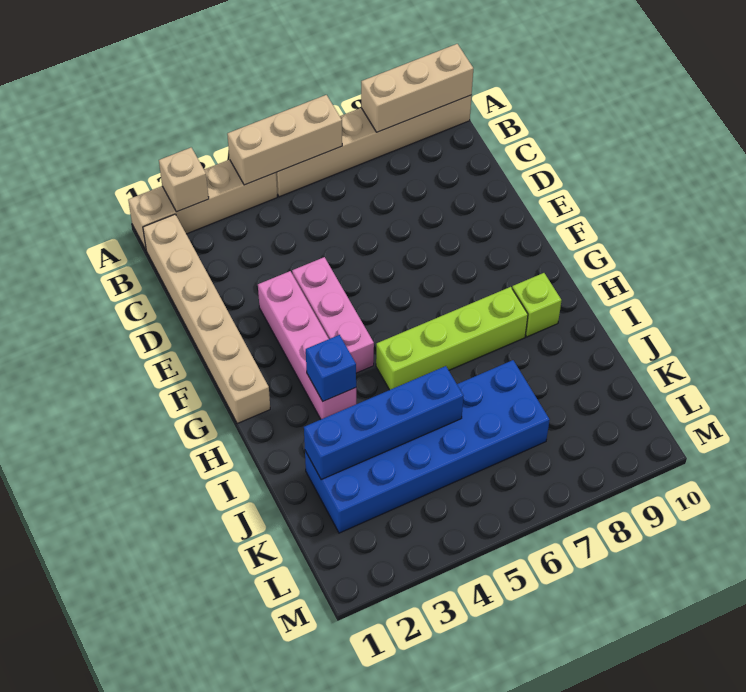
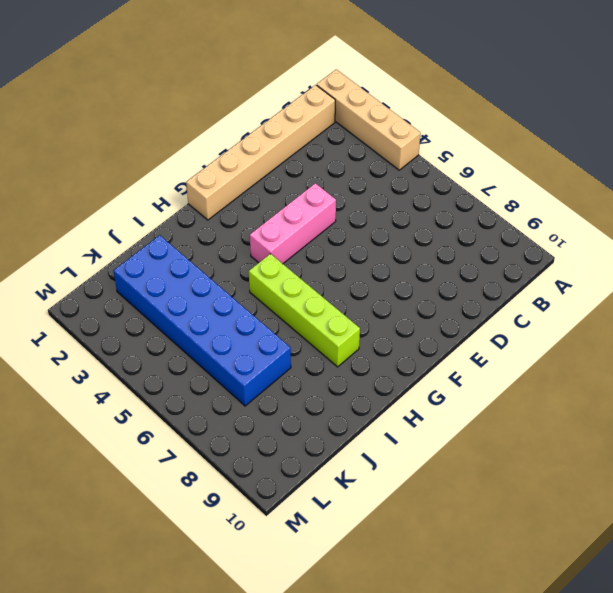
none -> tan brick A5:A10 level 1
none -> pink brick E3:H3 level 1
none -> lime brick H9 level 1

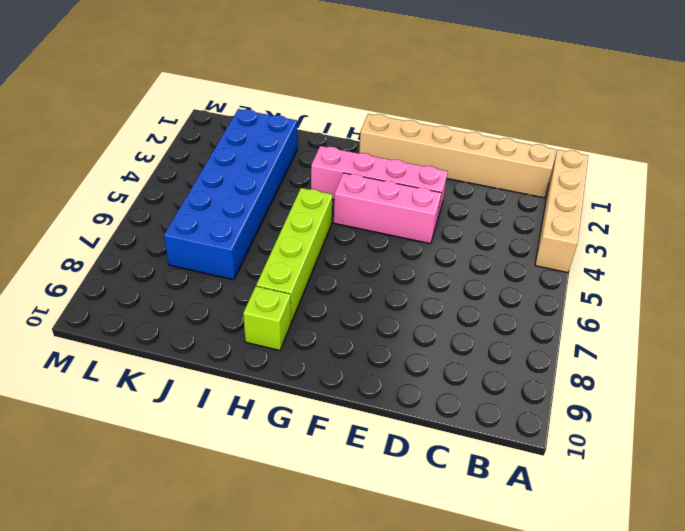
none -> tan brick A5:A10 level 1
none -> tan brick A2 level 2
none -> tan brick A4:A6 level 2

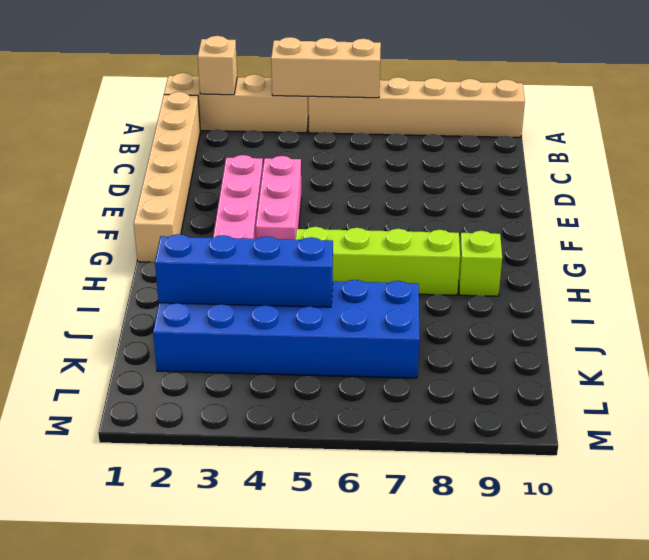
none -> tan brick A8:A10 level 2
none -> blue brick H3 level 2

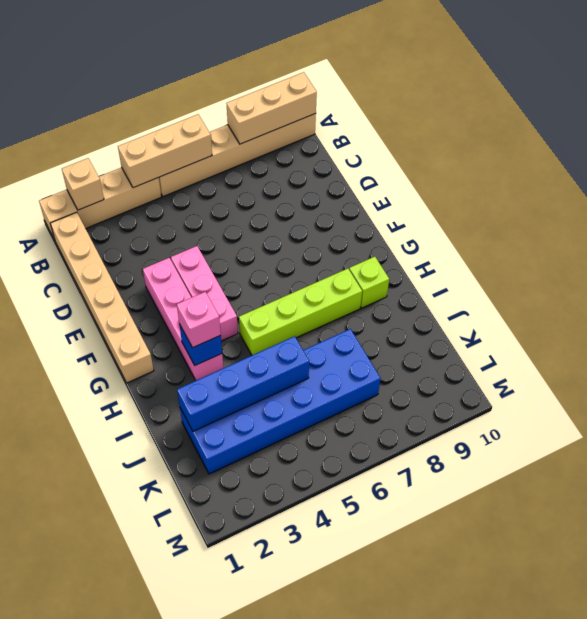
pink brick H3 level 3 -> none

